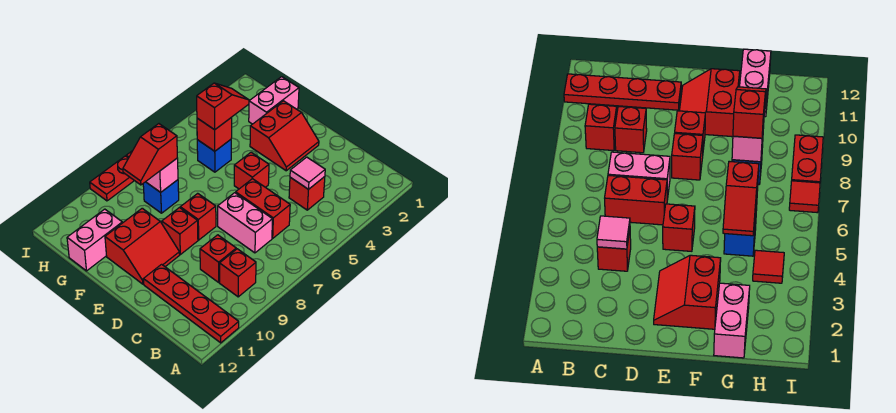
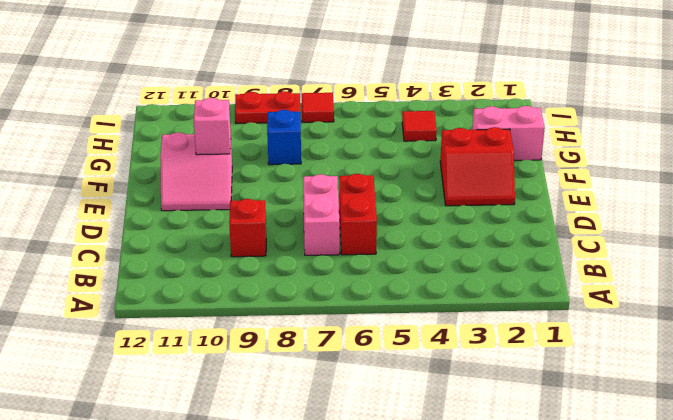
pink slope E10:F11 level 1 top F -> red slope E10:F11 level 1 top F
pink brick F10 level 2 -> pink brick G8 level 2
none -> red plate A11:D11 level 1
none -> red brick B9 level 1
none -> red brick C4 level 1

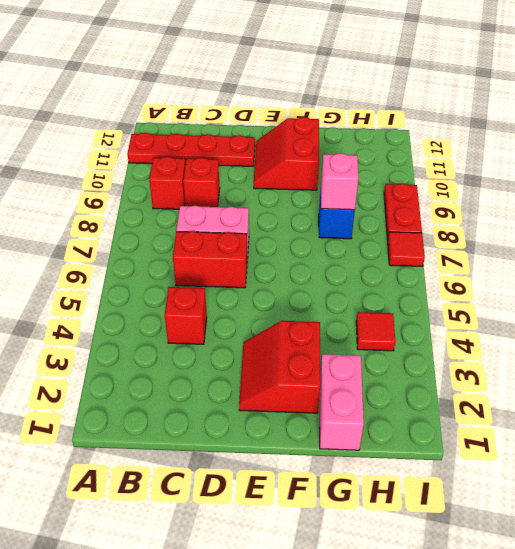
none -> red brick E5 level 1
none -> red brick E8 level 1
none -> red brick E9 level 1

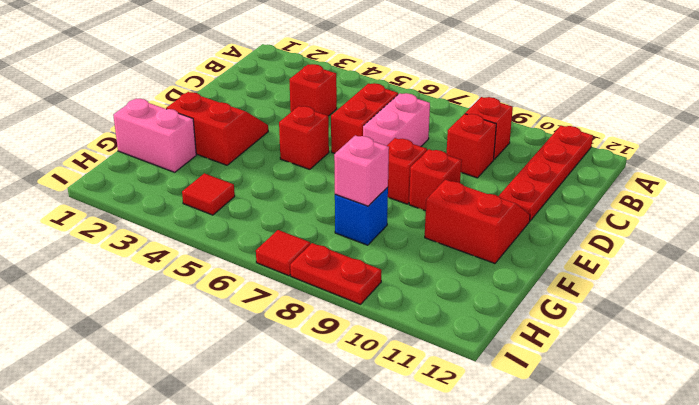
none -> blue brick G5 level 1
none -> pink brick G11:G12 level 1
none -> pink tile C4 level 2

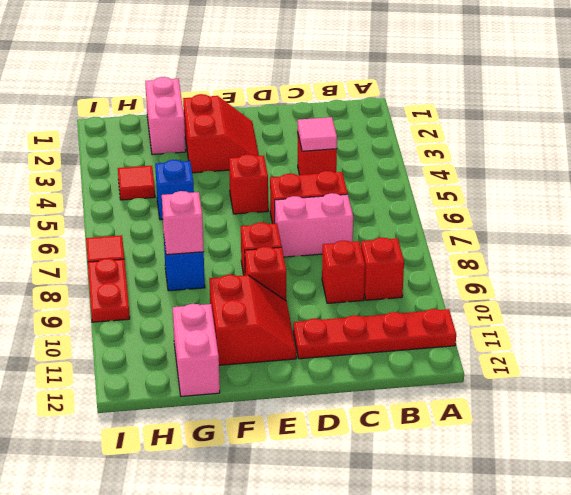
none -> red brick G5 level 2
none -> red slope G4:G5 level 3 top 5
none -> red slope G8:G9 level 3 top 8

